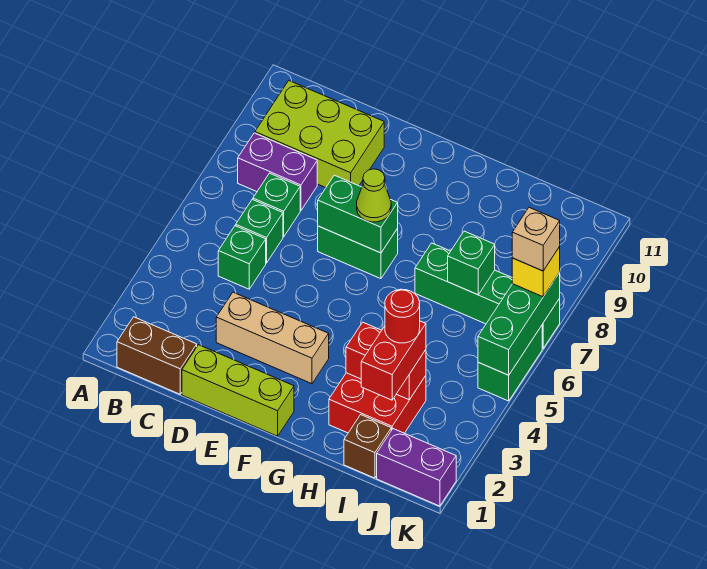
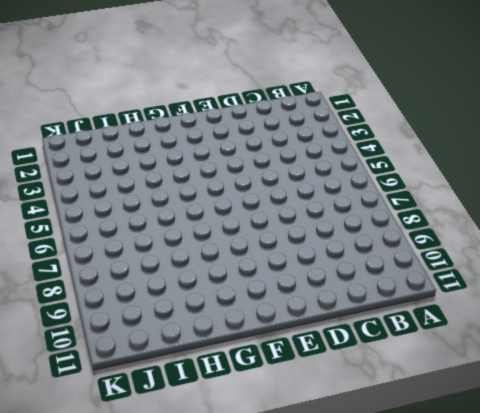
none -> brown brick B1:C1 level 1
none -> purple brick B8:C8 level 1
none -> lime brick B9:D10 level 1

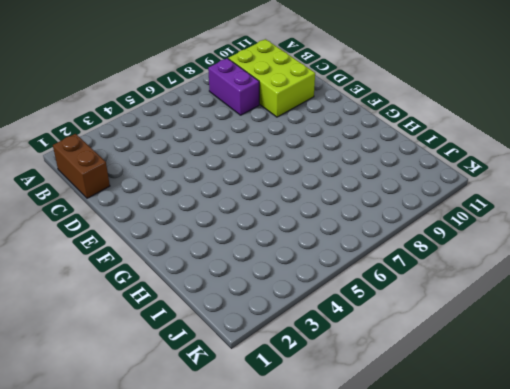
none -> green brick C5 level 1
none -> green brick C6 level 1
none -> green brick C7 level 1

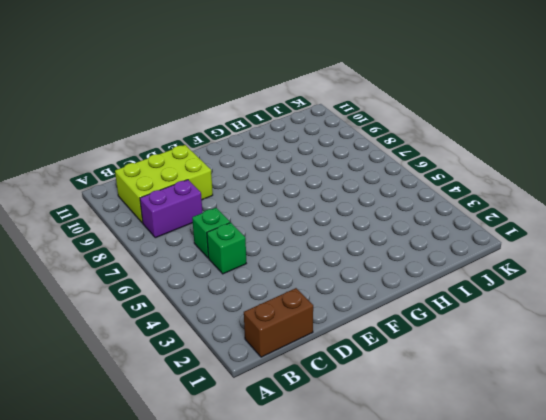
none -> green brick C7 level 1
none -> lime brick D1:F1 level 1
none -> tan brick D3:F3 level 1

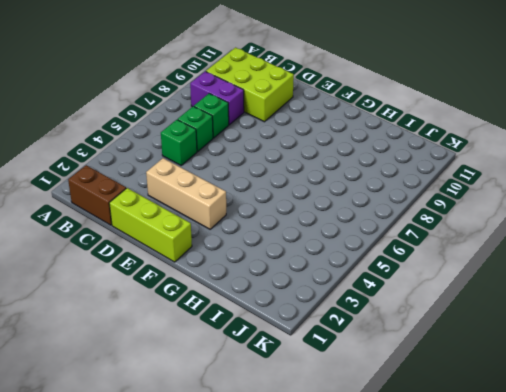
none -> green brick E7:F7 level 1
none -> red brick H2:I3 level 1
none -> green brick H7:K7 level 1

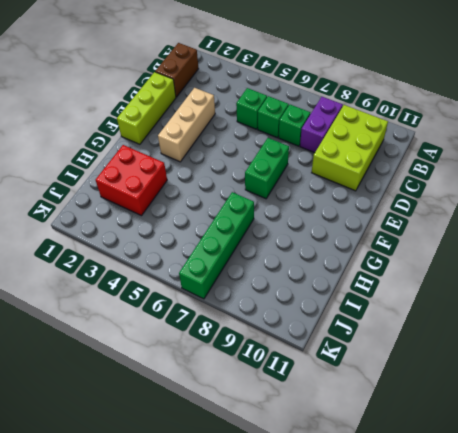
none -> brown brick I1 level 1
none -> purple brick J1:K1 level 1
none -> green brick K5:K6 level 1

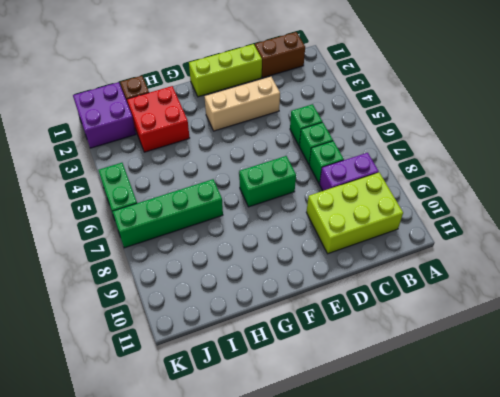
purple brick J1:K2 level 1 -> purple brick J1:K1 level 1
none -> green brick E7:F7 level 2
none -> red brick H3:I3 level 2
none -> green brick I7 level 2

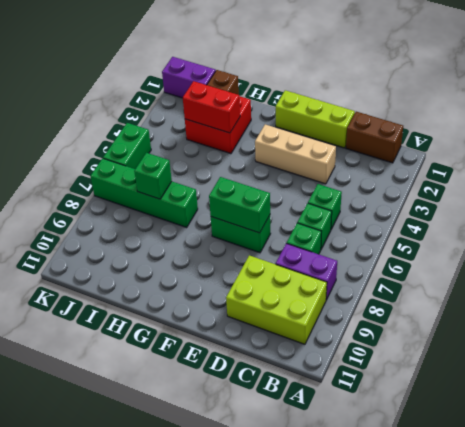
none -> green brick K5:K7 level 2
none -> lime cone F7 level 3
none -> red brick I2:I3 level 3

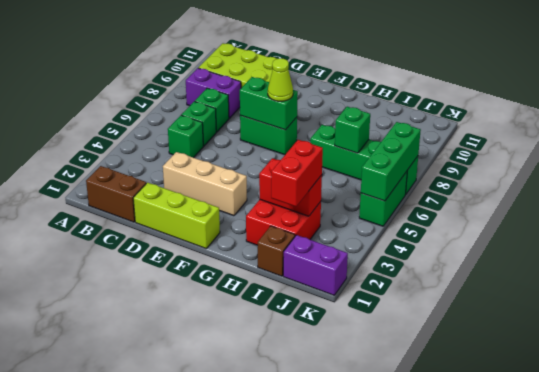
none -> yellow brick K7 level 3
none -> red round brick I3 level 4
none -> tan brick K7 level 4

